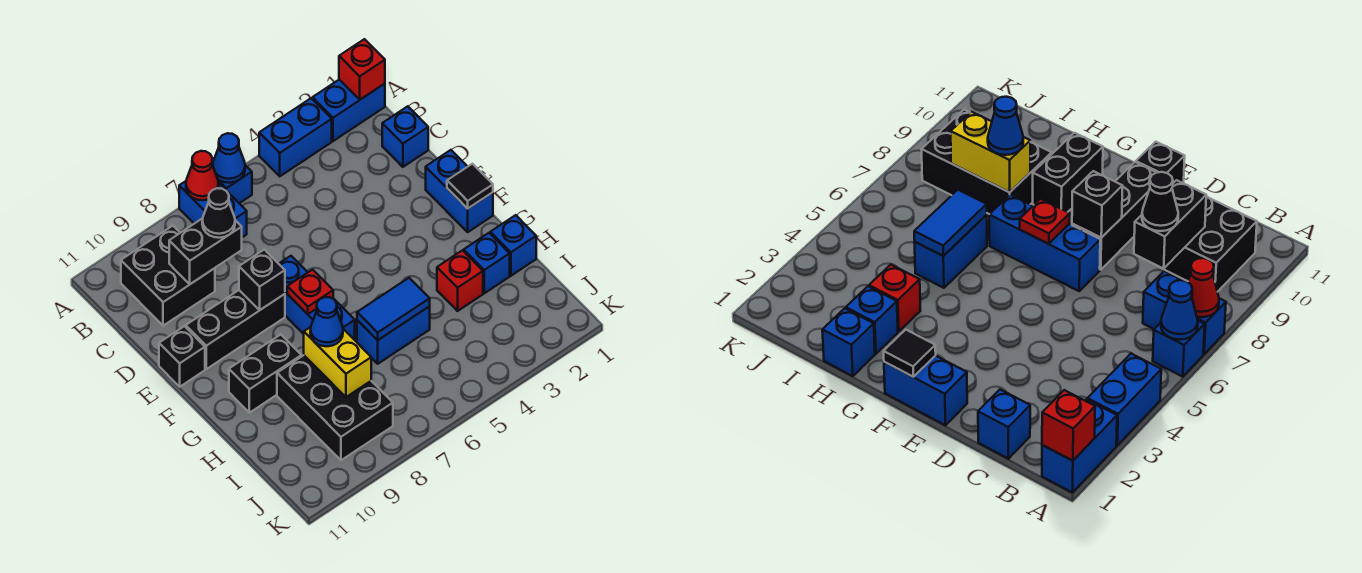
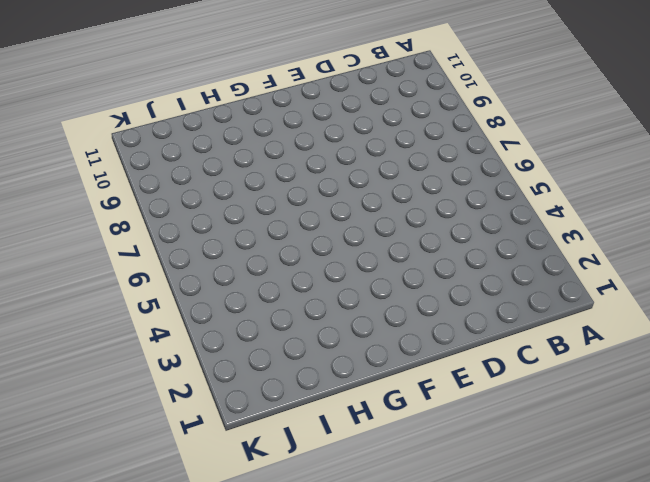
none -> blue brick A1:A2 level 1
none -> blue brick A3:A4 level 1
none -> blue brick A6 level 1

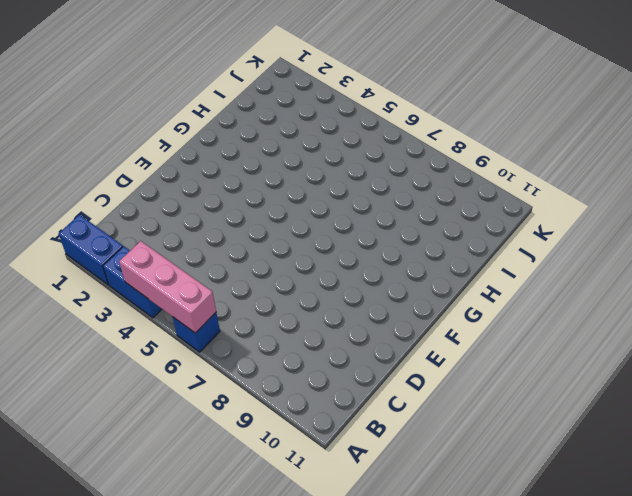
pink brick A4:A6 level 2 -> blue cone A6 level 2
none -> blue brick A7:B7 level 1
none -> black brick B9:C10 level 1
none -> blue brick C1 level 1

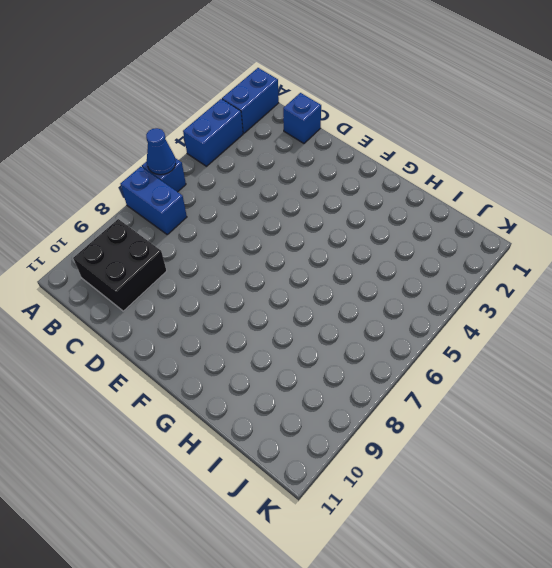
none -> blue brick E1:F1 level 1
none -> blue brick E7:G7 level 1
none -> black brick E8:E10 level 1

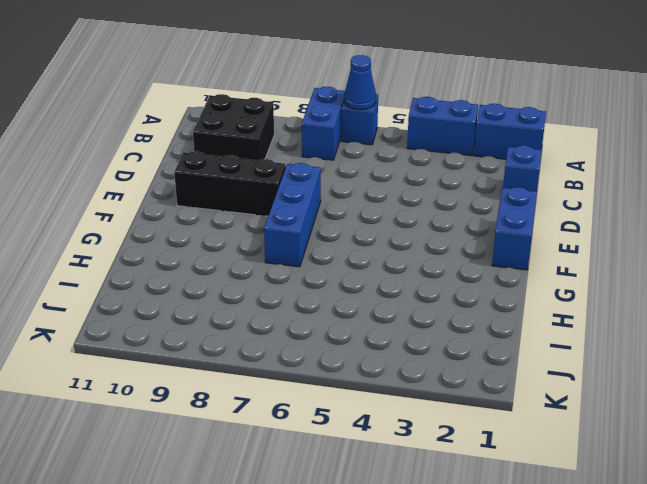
none -> black brick E11 level 1
none -> black brick G9:G10 level 1
none -> blue brick H1 level 1

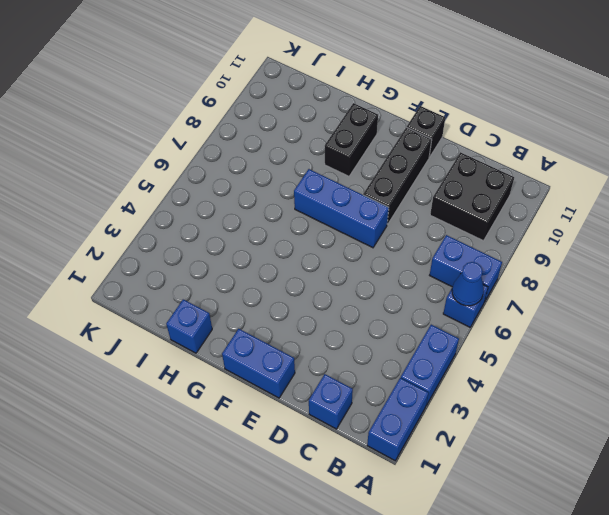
none -> blue brick H2 level 1
none -> red brick H3 level 1
none -> blue brick H5:H6 level 1

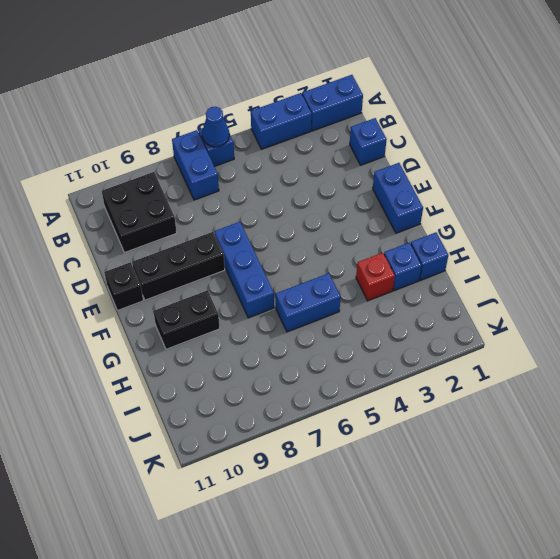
none -> black brick H8:J9 level 1
none -> red brick A1 level 2
none -> red cone A7 level 2

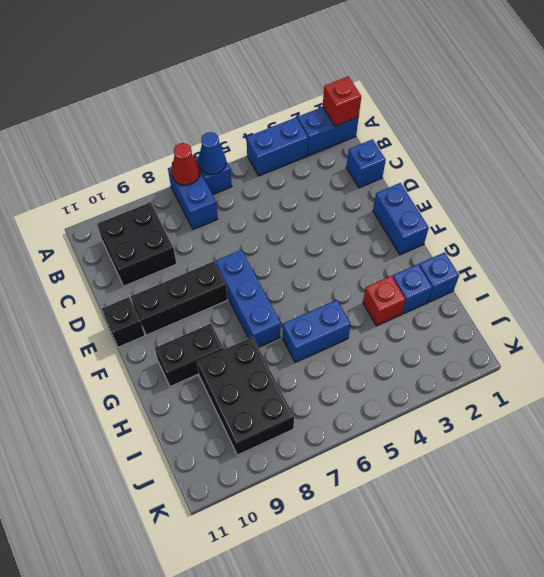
none -> black brick C8:C9 level 2
none -> black brick E8 level 2
none -> black tile F1 level 2

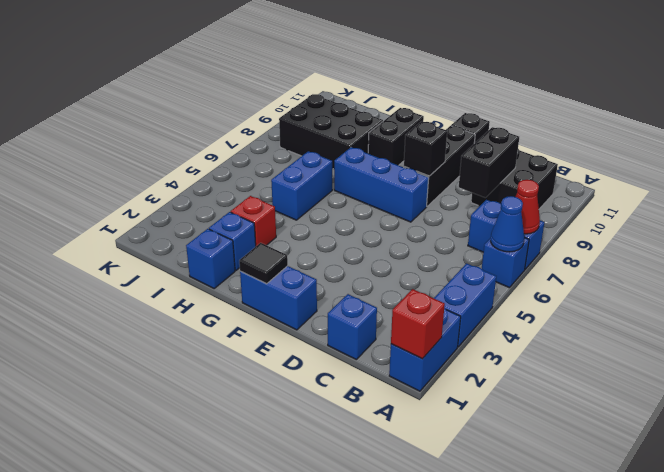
none -> red plate F7 level 2
none -> blue tile H5:H6 level 2
none -> yellow brick H8:I8 level 2

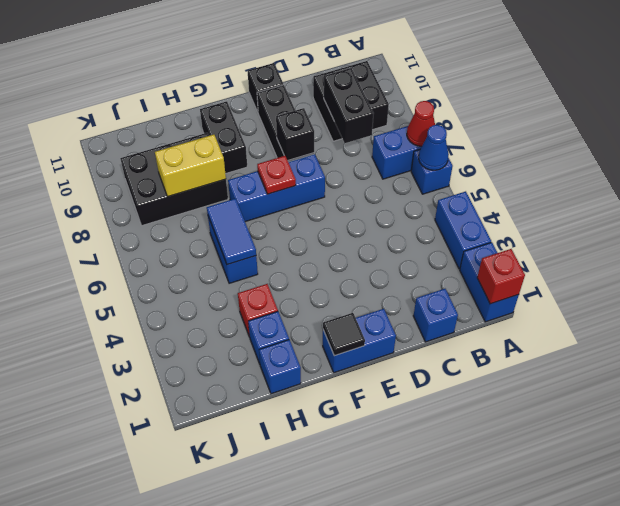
none -> black cone C8 level 3
none -> blue cone H8 level 3

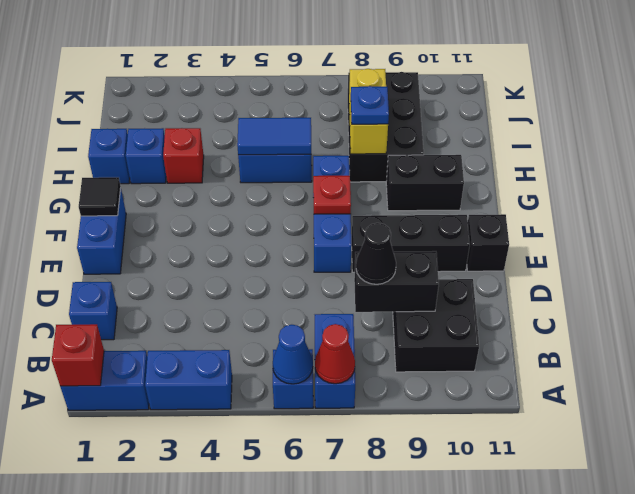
blue plate H8 level 3 -> blue cone H8 level 3
none -> black brick E8 level 2

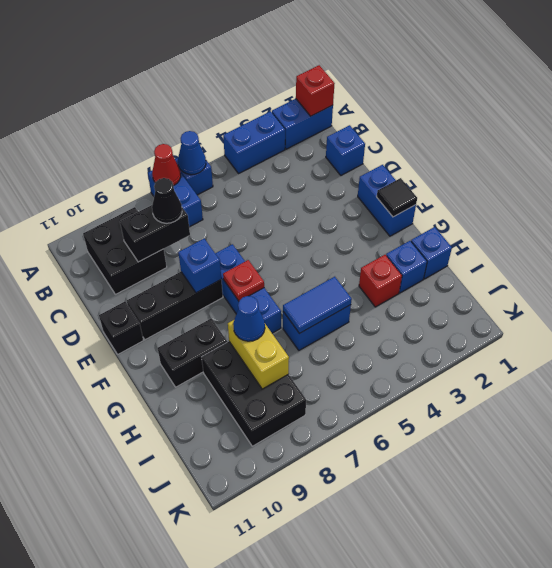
blue brick E8 level 2 -> black brick E8 level 2

